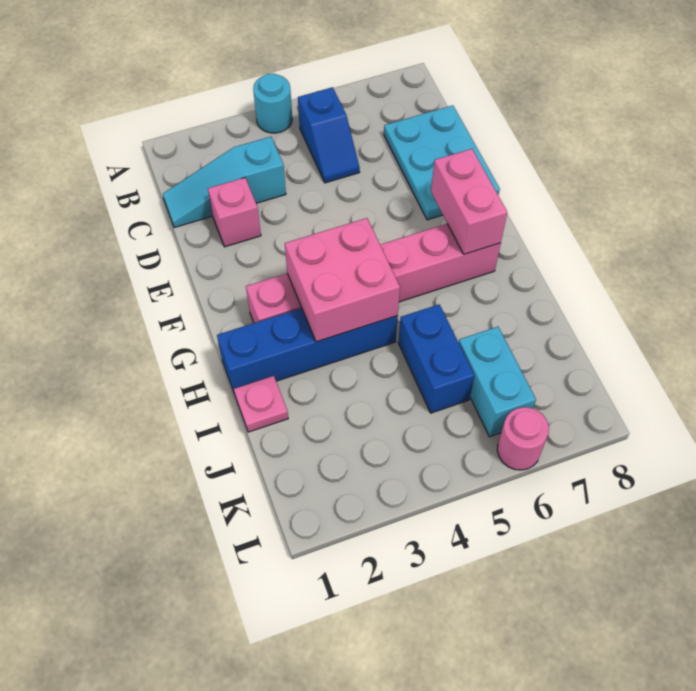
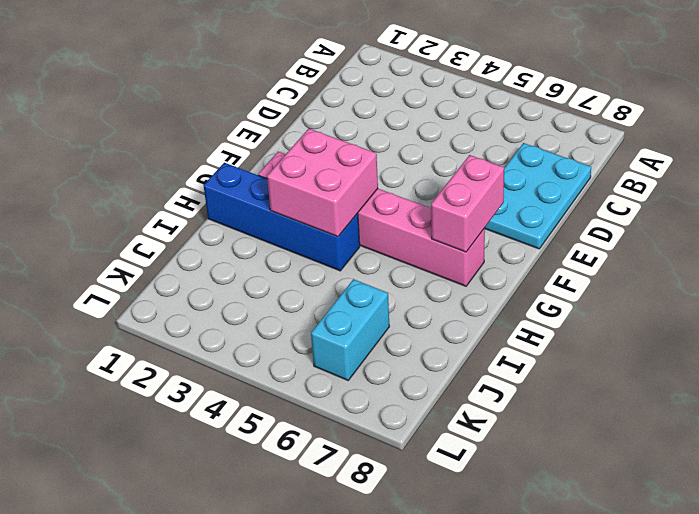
none -> cyan round brick A4 level 1
none -> blue slope B5:C5 level 1 top B
none -> cyan slope C1:C3 level 1 top 3

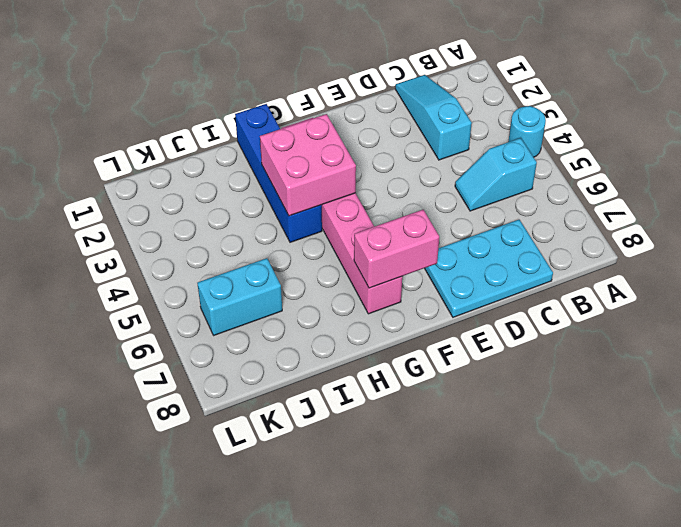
cyan slope B5:C5 level 1 top B -> blue slope B5:C5 level 1 top B
none -> pink brick D2 level 1
none -> pink plate I1 level 1
none -> blue brick I5:J5 level 1

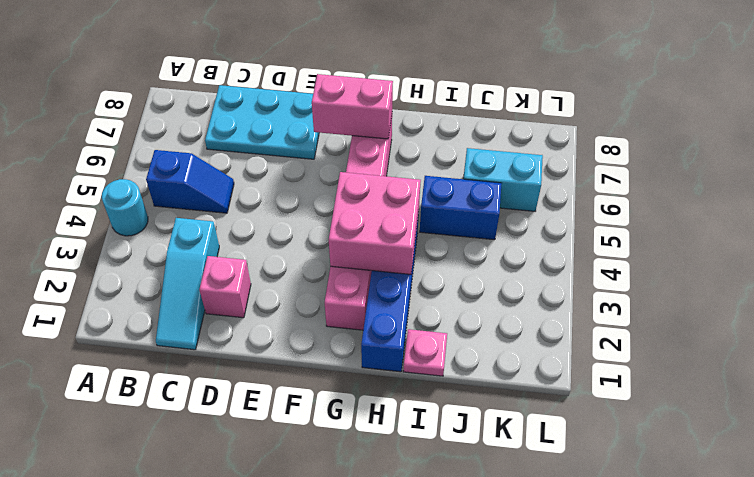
none -> pink round brick L6 level 1

